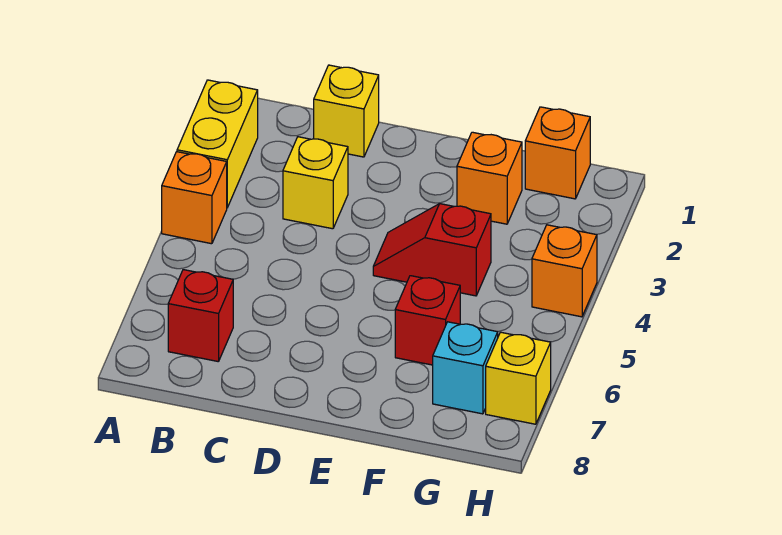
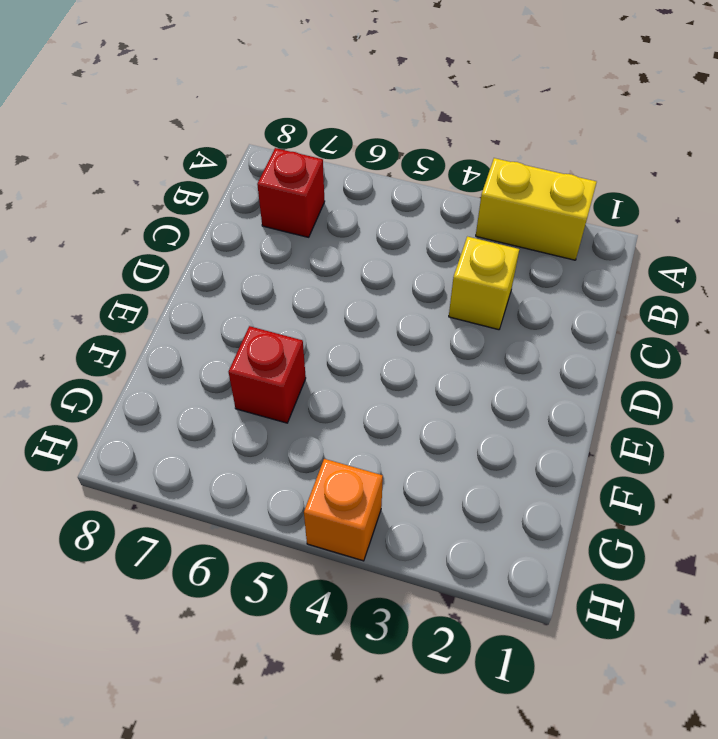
none -> orange brick A4 level 1
none -> yellow brick C1 level 1
none -> red slope E4:F4 level 1 top F

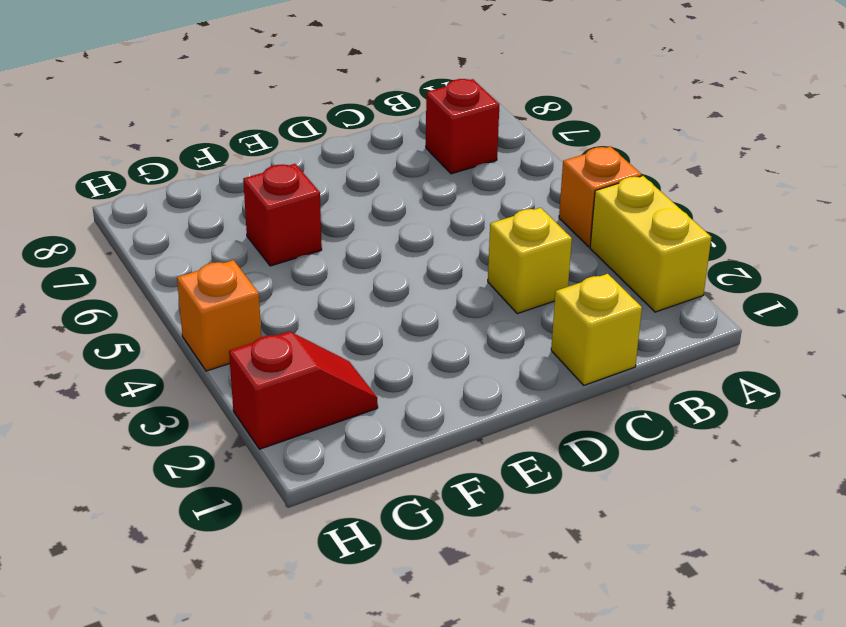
red slope G2:H2 level 1 top H -> red slope E4:F4 level 1 top F
none -> orange brick F2 level 1
none -> orange brick G1 level 1
none -> cyan brick G7 level 1

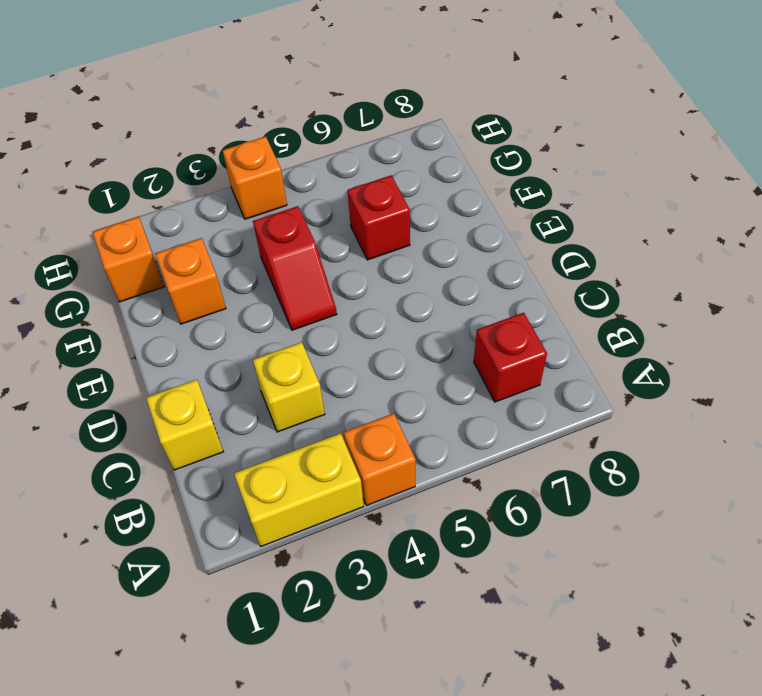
none -> cyan brick G7 level 1
none -> yellow brick H7 level 1

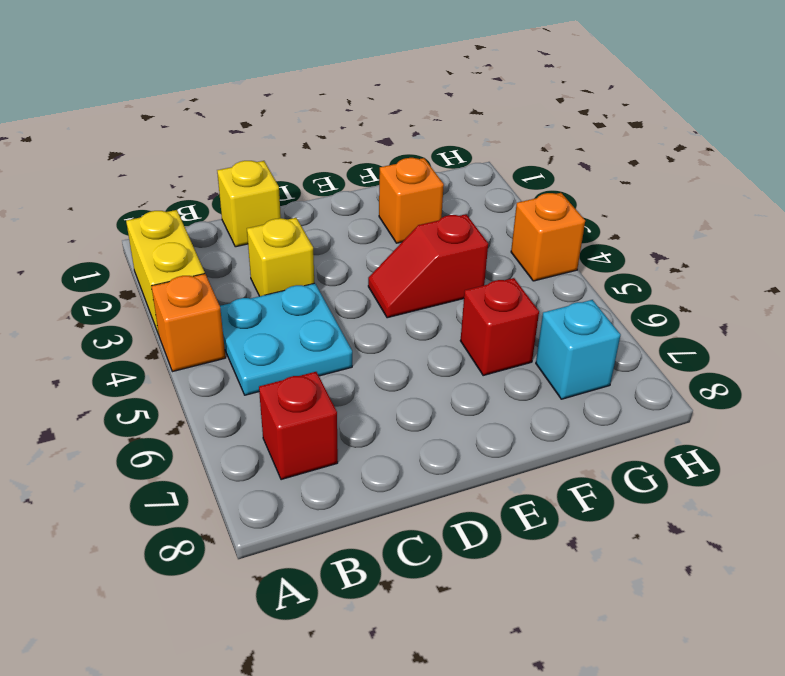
cyan plate B4:C5 level 1 -> none
none -> orange brick G1 level 1
none -> yellow brick H7 level 1

